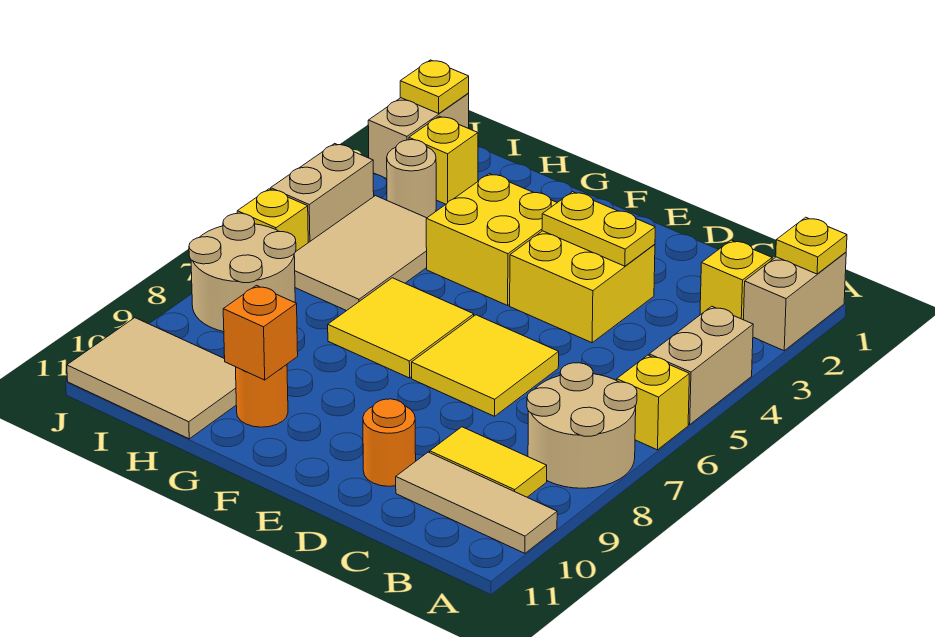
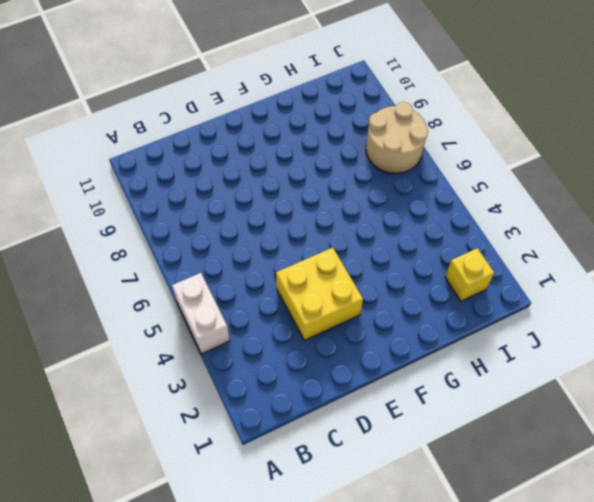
white brick A4:A5 level 1 -> tan brick A4:A5 level 1
none -> tan brick A1:A2 level 1
none -> yellow brick A6 level 1
none -> tan round brick A7:B8 level 1

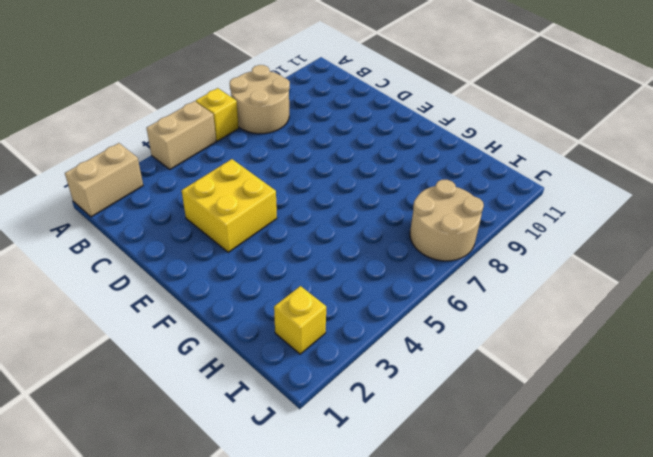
none -> tan tile A10:C10 level 1
none -> yellow brick B2 level 1
none -> yellow tile B9:C9 level 1

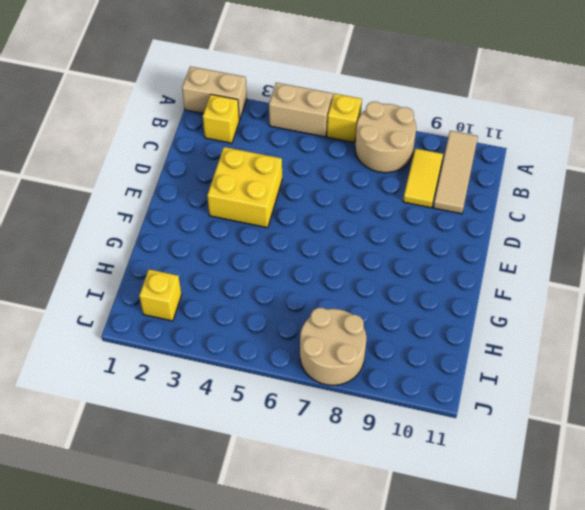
none -> yellow tile D6:E7 level 1
none -> orange round brick D10 level 1
none -> yellow brick F3:G4 level 1

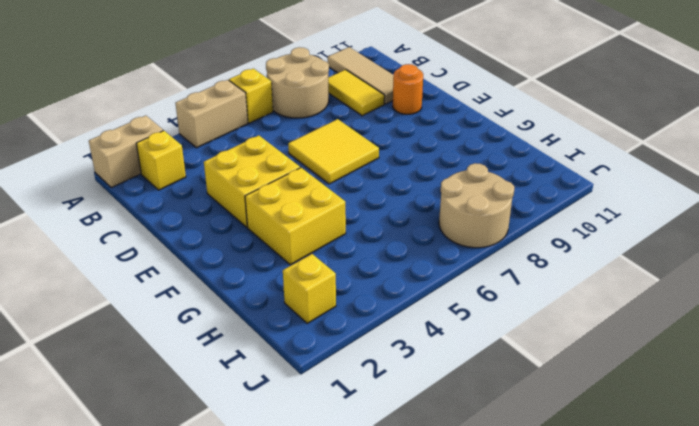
none -> yellow tile F6:G7 level 1
none -> orange round brick G10 level 1
none -> tan tile H4:I6 level 1

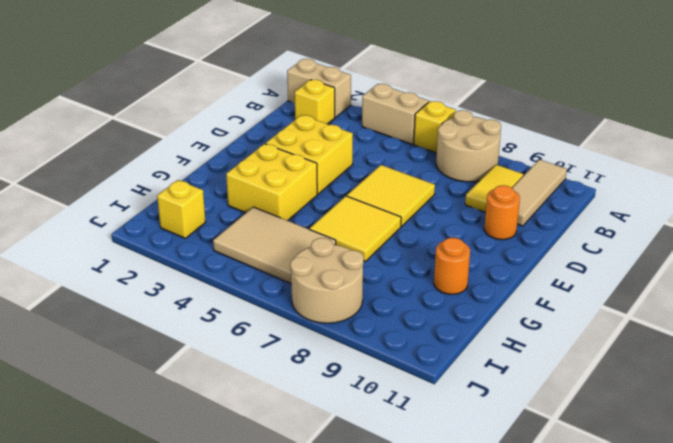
none -> tan tile H10:J11 level 1
none -> tan round brick I3 level 1
none -> tan brick J1:J2 level 1

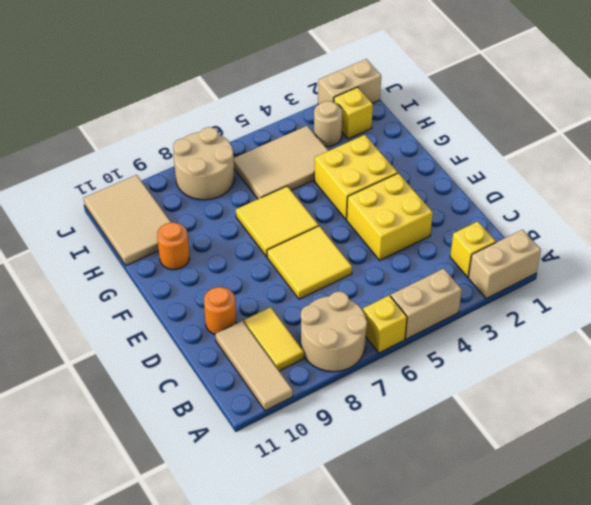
none -> tan brick J4:J5 level 1
none -> yellow brick J6 level 1
none -> yellow plate A1 level 2

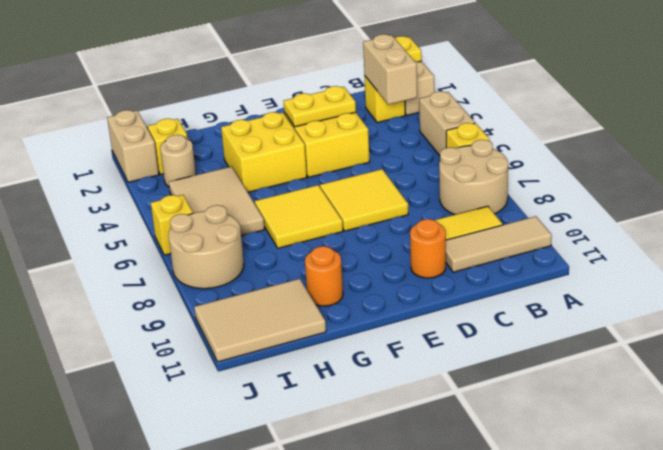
tan brick B2:B3 level 2 -> tan brick J4:J5 level 1
none -> orange brick G10 level 2
none -> yellow plate J1 level 2

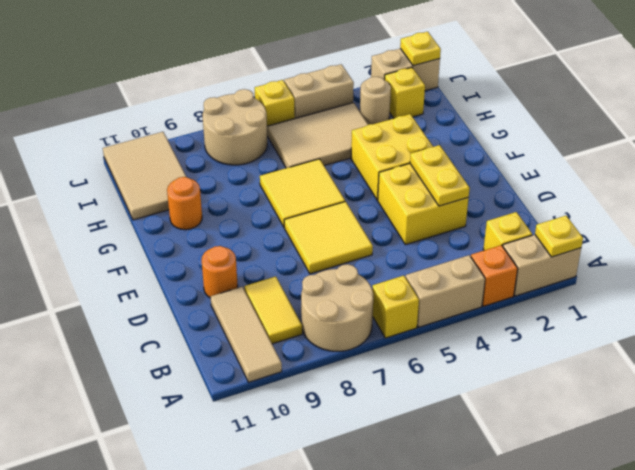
orange brick A3 level 1 -> orange brick G10 level 2

